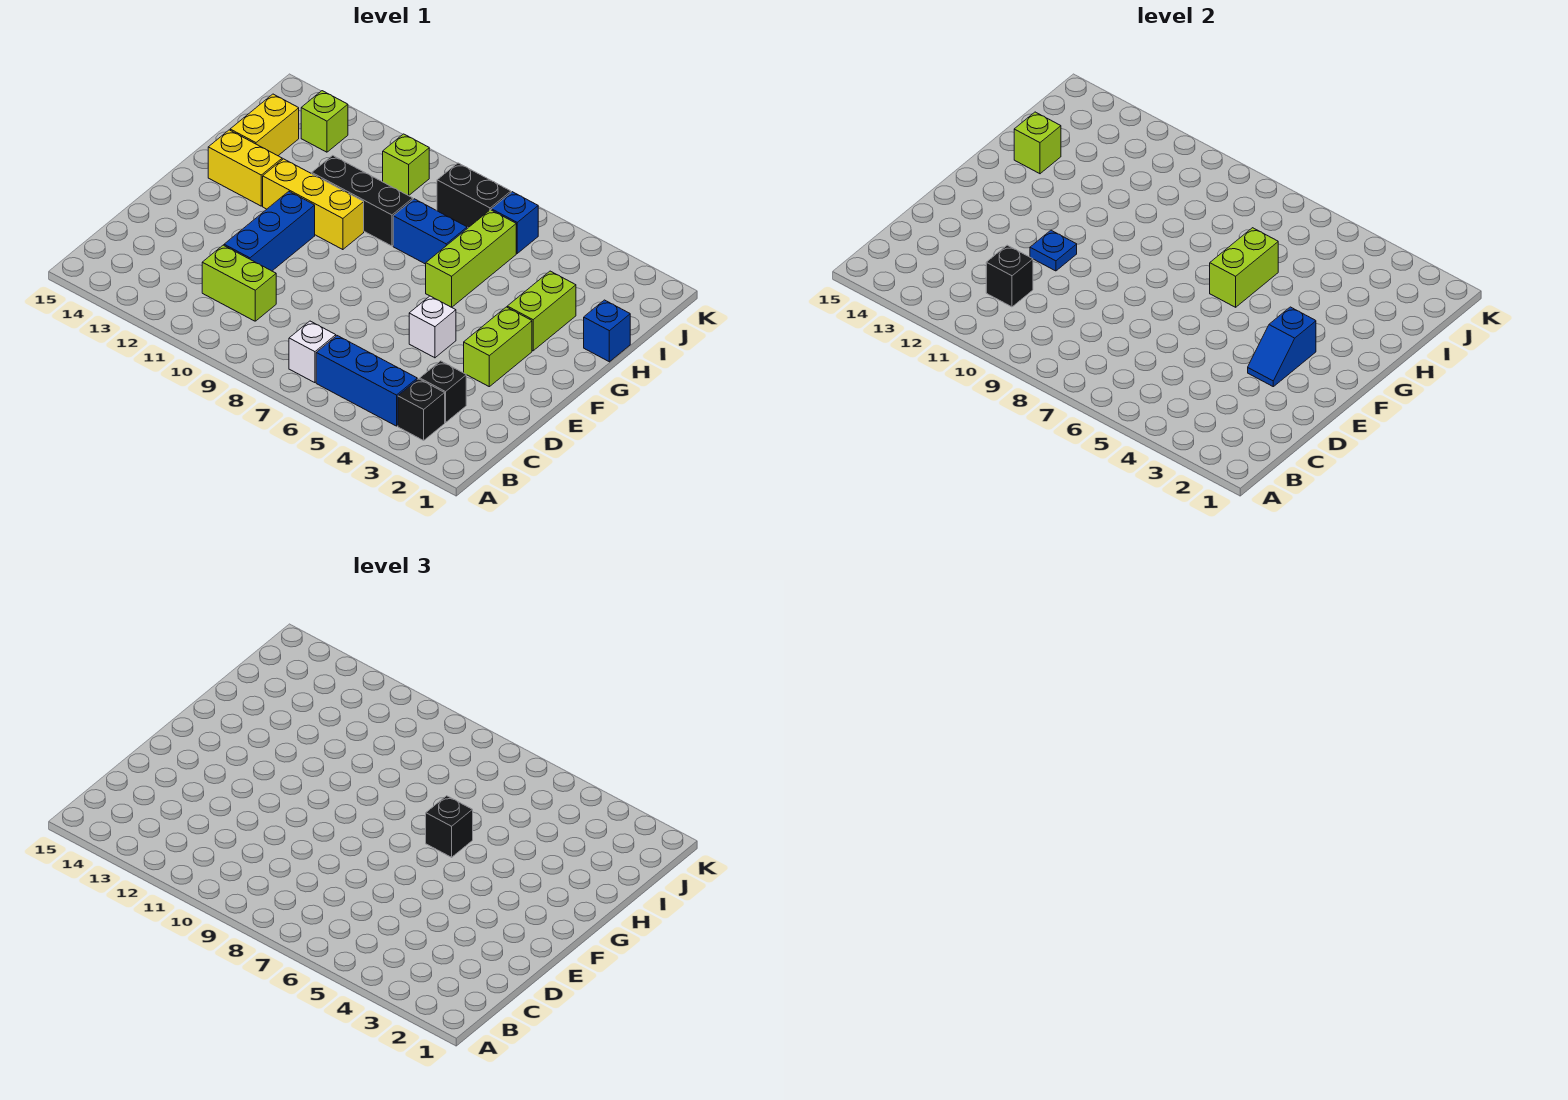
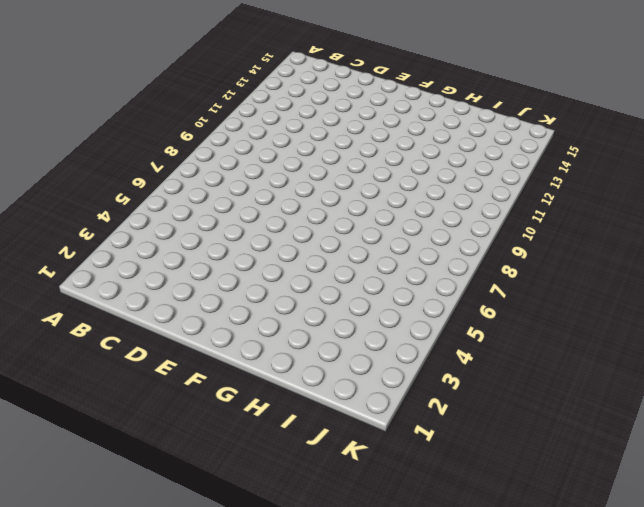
none -> black brick B3 level 1
none -> blue brick B4:B6 level 1
none -> white brick B7 level 1

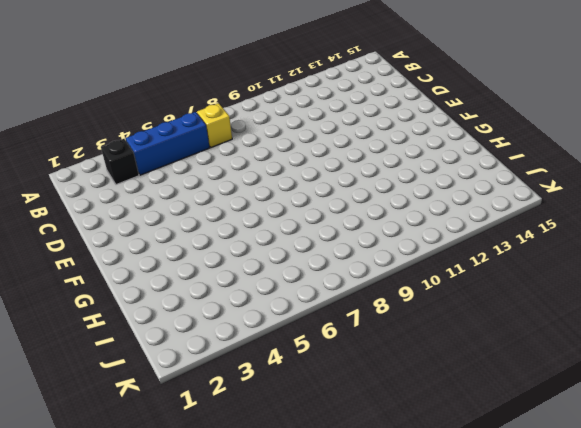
yellow brick B7 level 1 -> white brick B7 level 1
none -> black brick C3 level 1
none -> lime brick C10:C11 level 1
none -> blue brick D11:F11 level 1

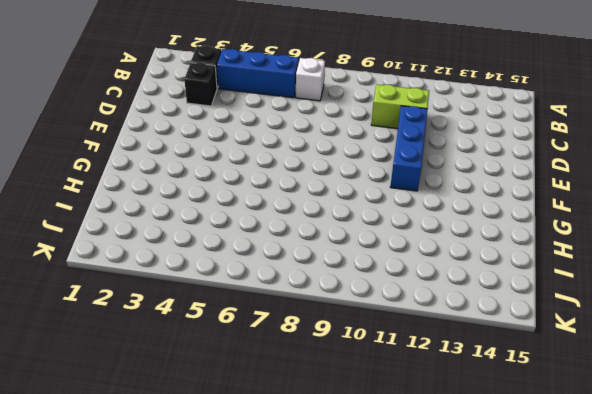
none -> lime brick E3:F3 level 1
none -> white brick E5 level 1
none -> lime brick G3:H3 level 1

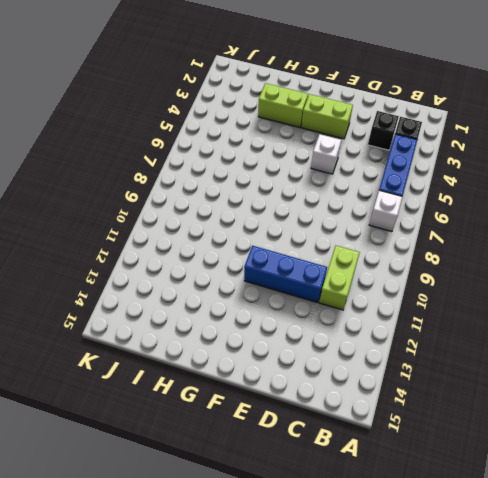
none -> lime brick G6:I6 level 1
none -> yellow brick G10:G12 level 1
none -> yellow brick G13:G14 level 1

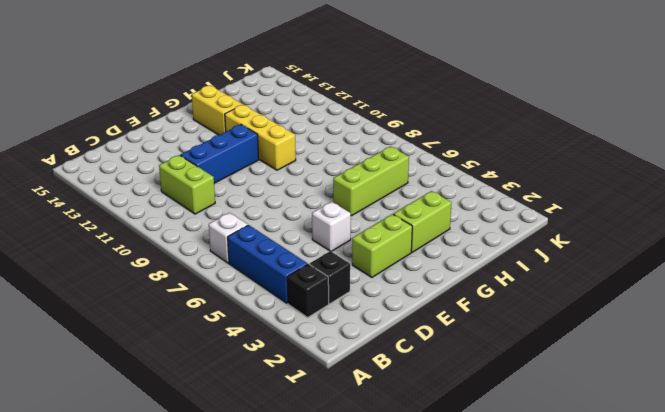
none -> blue brick H1 level 1
none -> blue brick H7:H8 level 1
none -> black brick H9:H11 level 1

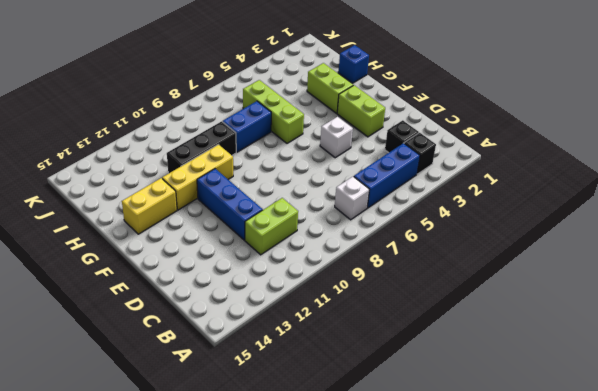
none -> yellow brick H14:I14 level 1
none -> blue brick J6 level 1
none -> black brick J7:J8 level 1

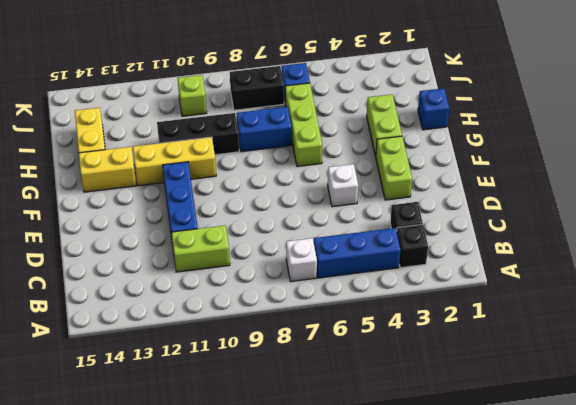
none -> lime brick J13 level 1
none -> black brick C11 level 2
none -> blue slope E3:F3 level 2 top F

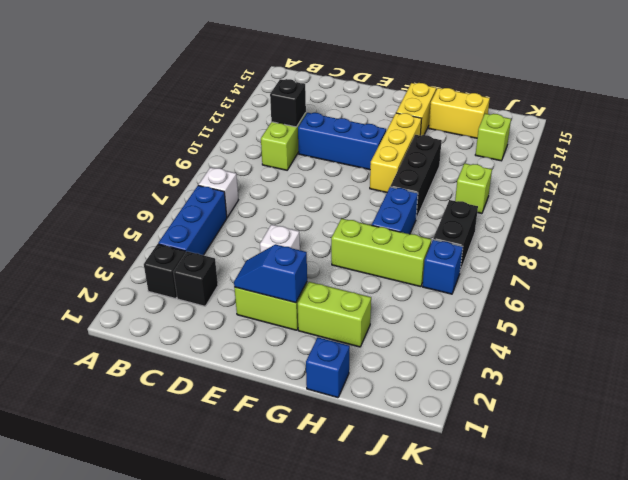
none -> blue plate E11 level 2
none -> lime brick G6:H6 level 2
none -> lime brick H14 level 2

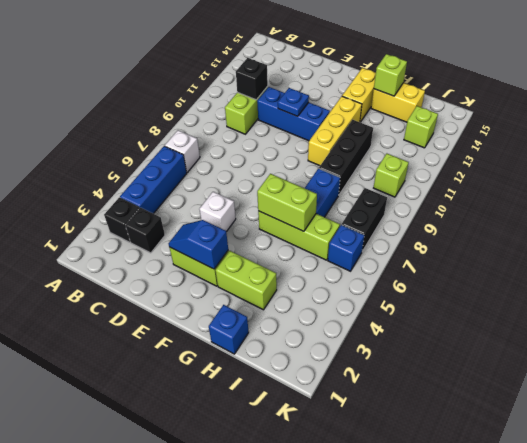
none -> black brick G6 level 3

